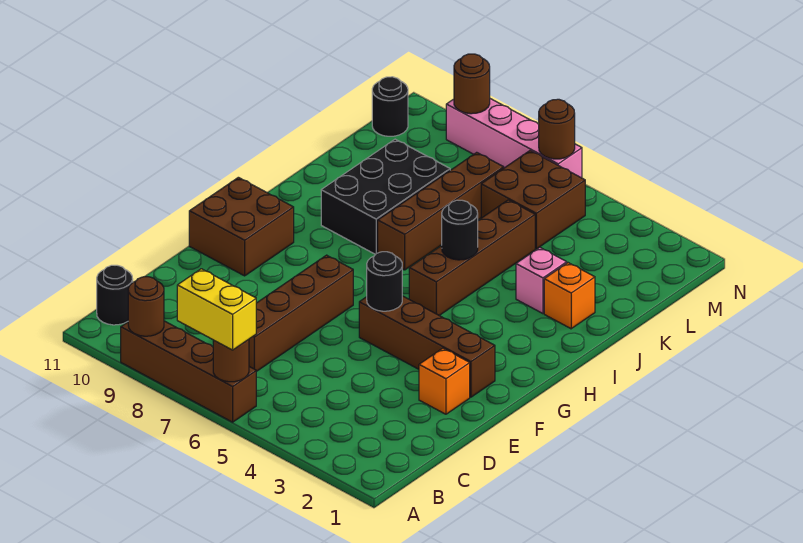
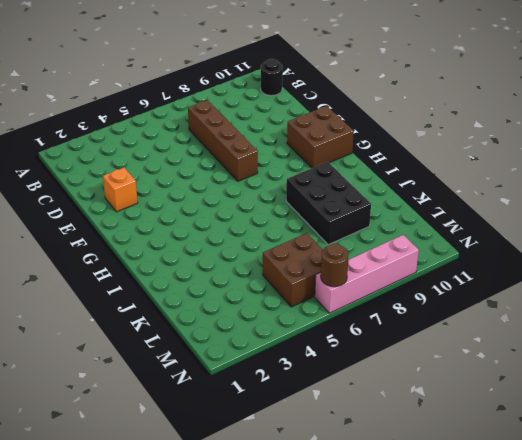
none -> brown brick A6:A9 level 1
none -> brown brick F2:F5 level 1
none -> brown brick H5:K5 level 1

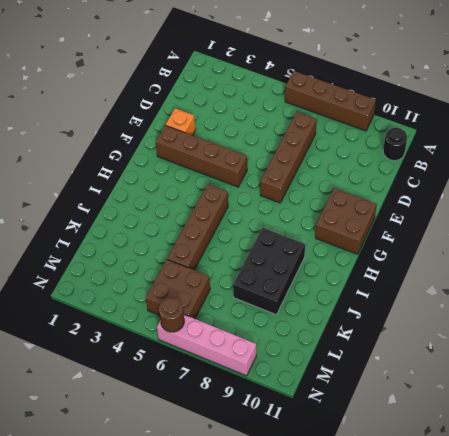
none -> brown brick I7:L7 level 1
none -> orange brick J2 level 1
none -> pink brick J3 level 1

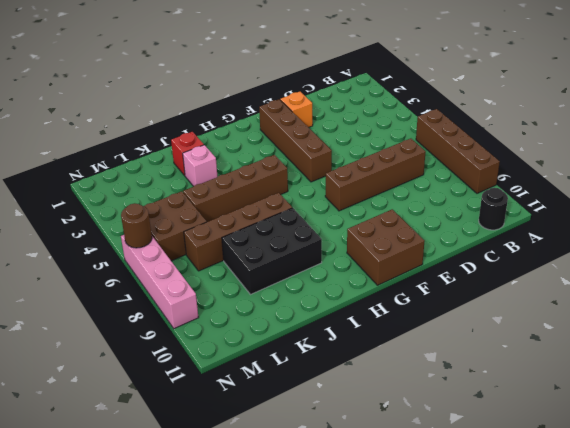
red brick J2 level 1 -> orange brick J2 level 1
none -> black round brick M11 level 1
none -> brown round brick A6 level 2
none -> brown round brick A9 level 2

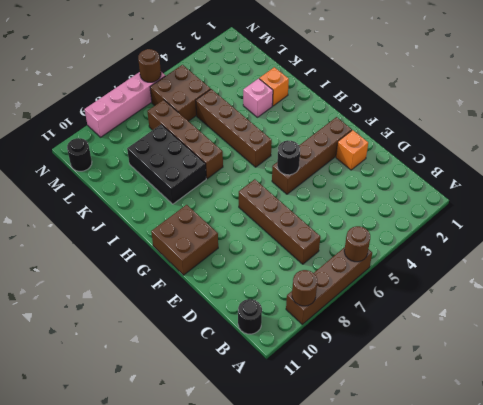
none -> black round brick I5 level 2
none -> brown round brick N9 level 2
none -> yellow brick A6:A7 level 3

